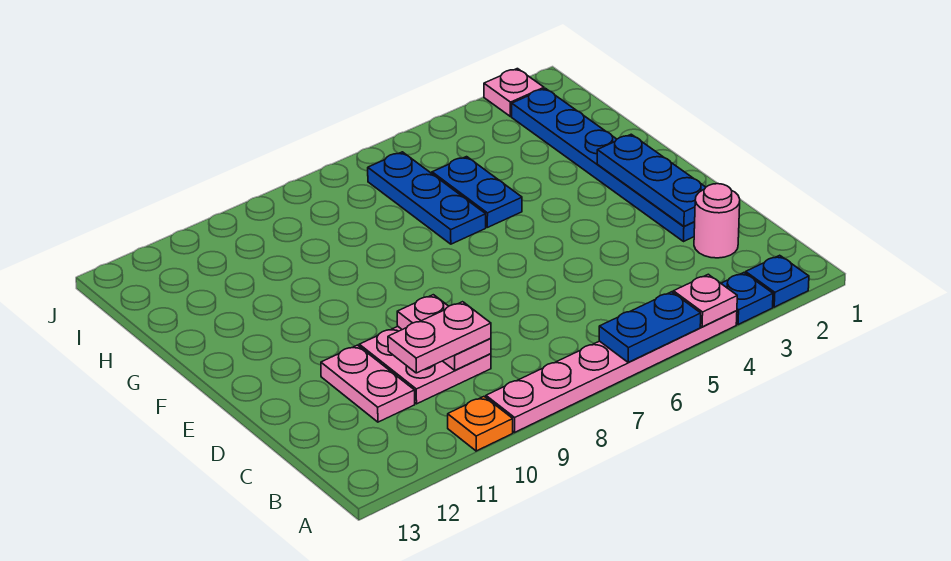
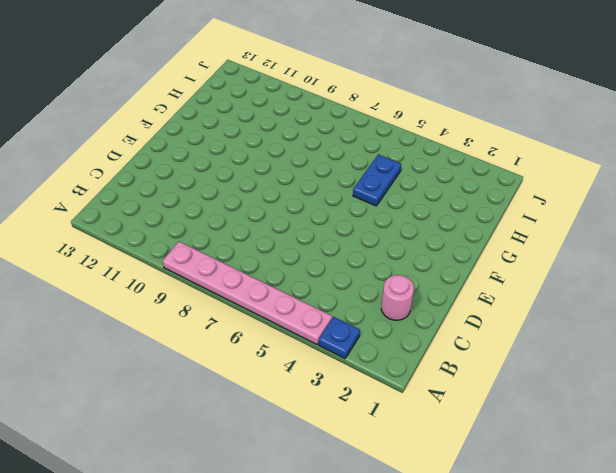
none -> blue plate A2 level 1
none -> orange plate A10 level 1
none -> pink plate C9:D10 level 1

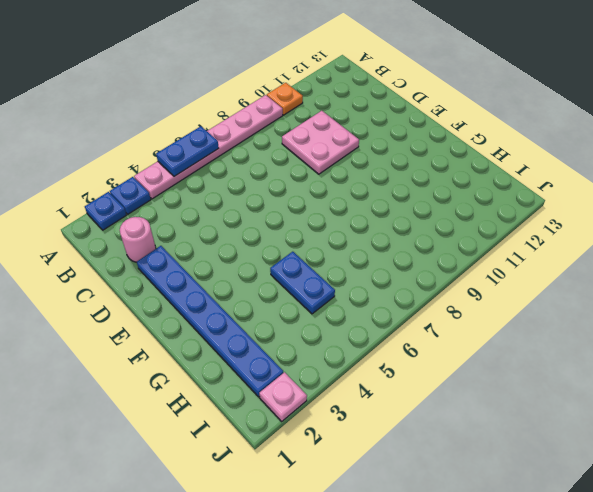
none -> pink plate C11:D11 level 1
none -> blue plate G6:I6 level 1
none -> pink plate A4 level 2

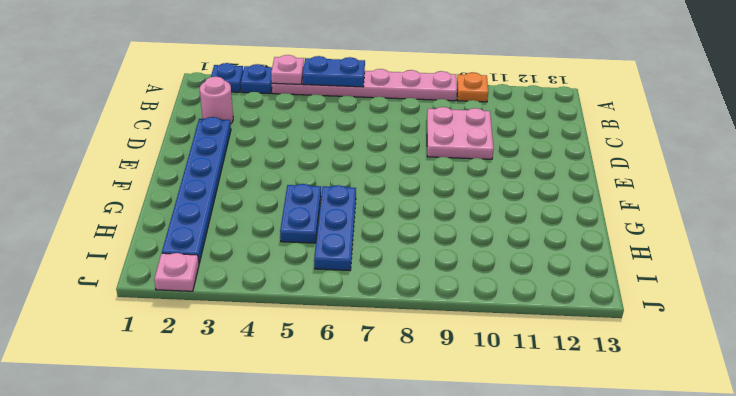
none -> pink plate C11:D11 level 1
none -> pink plate C9:D9 level 2
none -> blue plate D2:F2 level 2

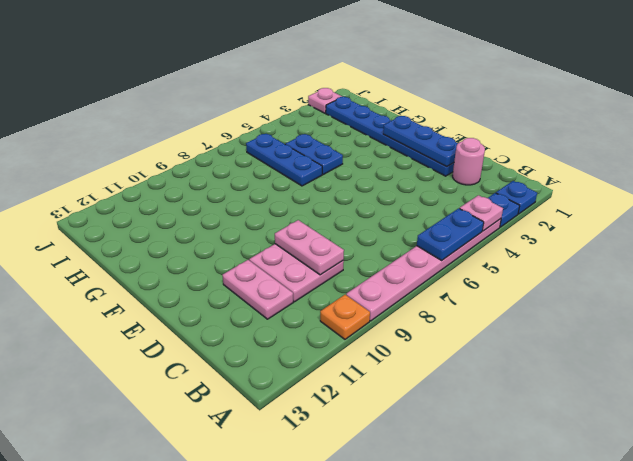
none -> pink plate C9:C10 level 3

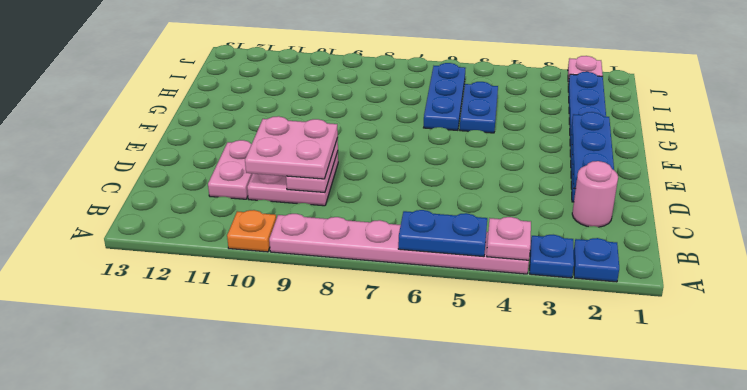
pink plate C9:D10 level 3 -> pink plate C9:C10 level 3

